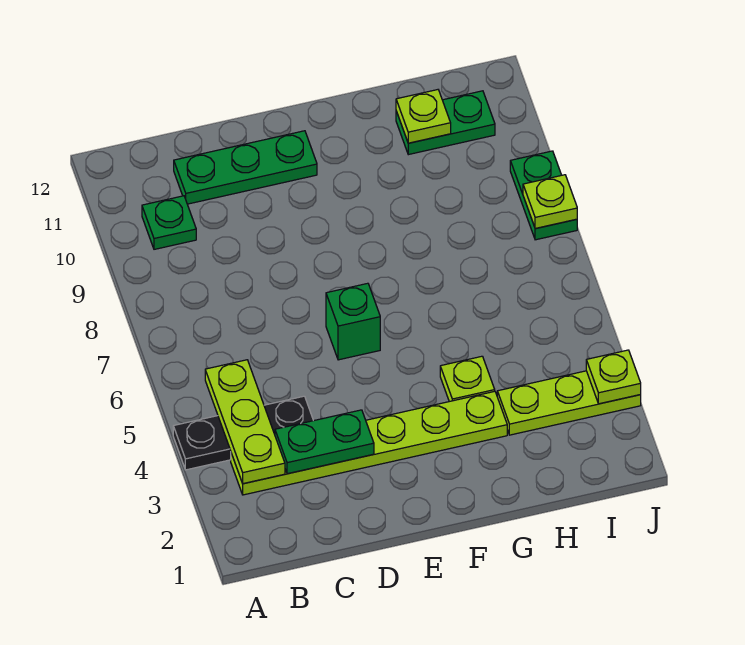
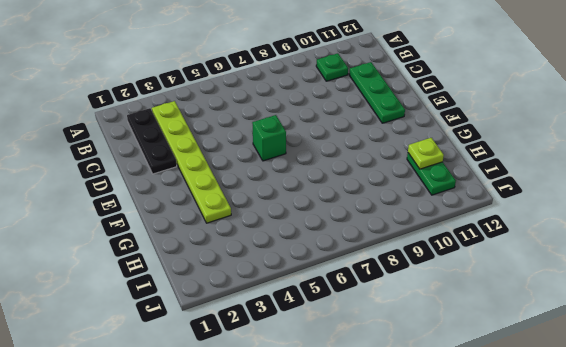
black plate B2:D2 level 1 -> black plate A4:C4 level 1
none -> lime plate G4 level 1
none -> lime plate H3:J3 level 1
none -> green plate J8:J9 level 1

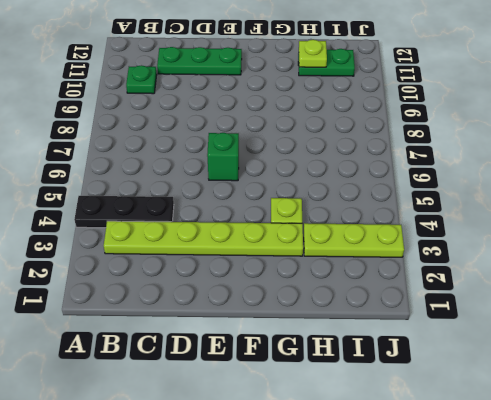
none -> green plate J8:J9 level 1
none -> lime plate B3:B5 level 2
none -> green plate C3:D3 level 2

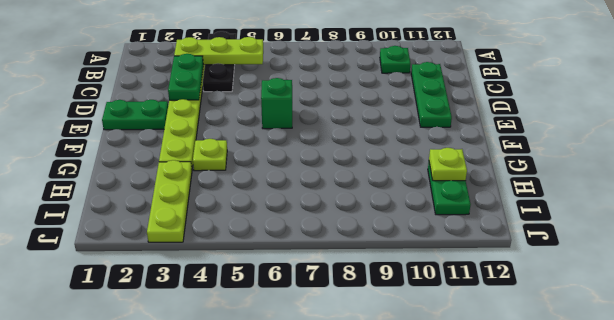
green plate E1:E2 level 1 -> green plate J8:J9 level 1
none -> lime plate J3 level 2
none -> lime plate J8 level 2

